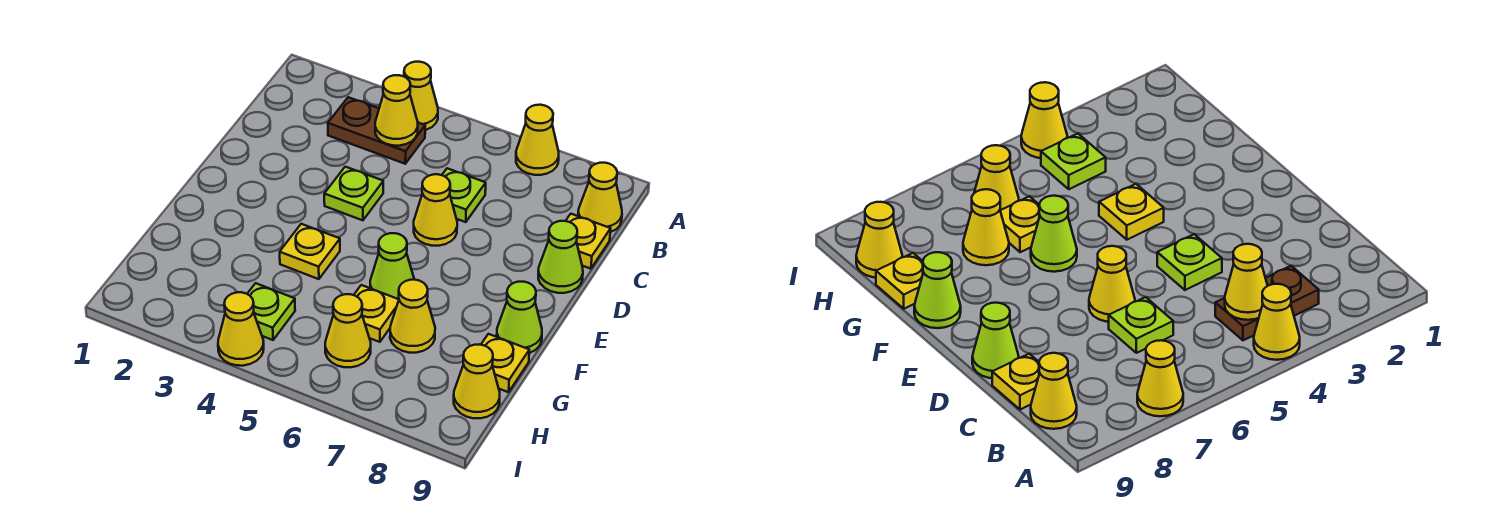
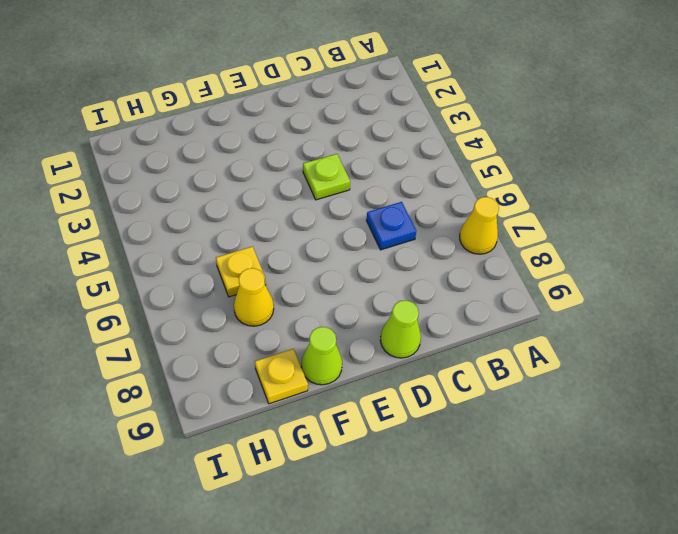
blue plate C6 level 1 -> lime plate C6 level 1
none -> yellow cone A4 level 1
none -> brown plate B3:B4 level 1
none -> yellow cone B9 level 1

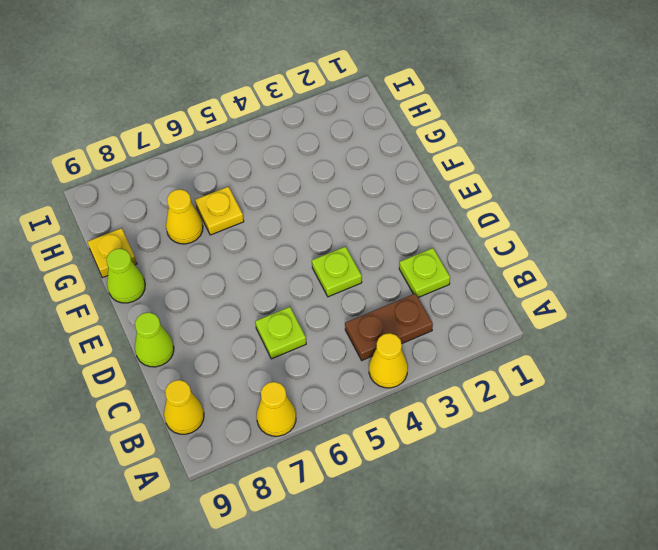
lime plate C2 level 1 -> lime plate H4 level 1
none -> yellow plate C9 level 1
none -> yellow cone D6 level 1
none -> yellow plate F4 level 1

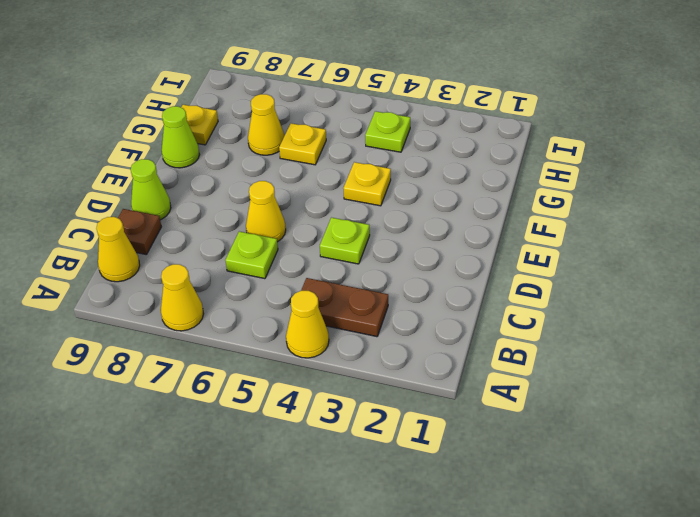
brown plate C9 level 1 -> yellow plate C9 level 1
none -> lime cone F6 level 1
none -> yellow cone H6 level 1
none -> yellow cone H9 level 1

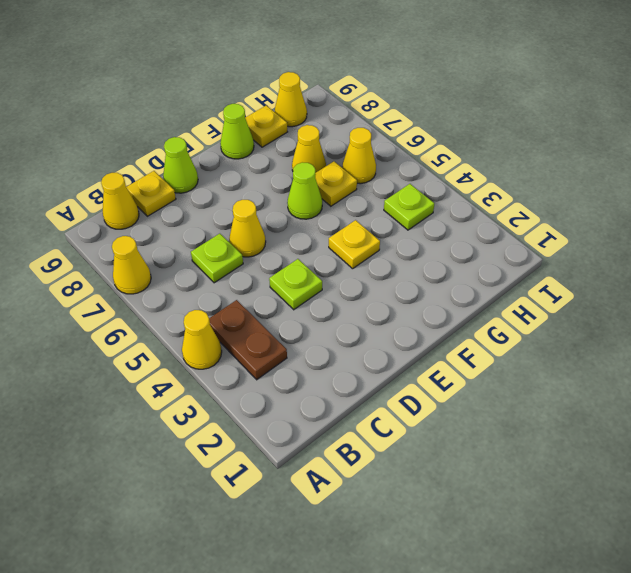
none -> yellow cone I4 level 1
none -> yellow cone B4 level 2

